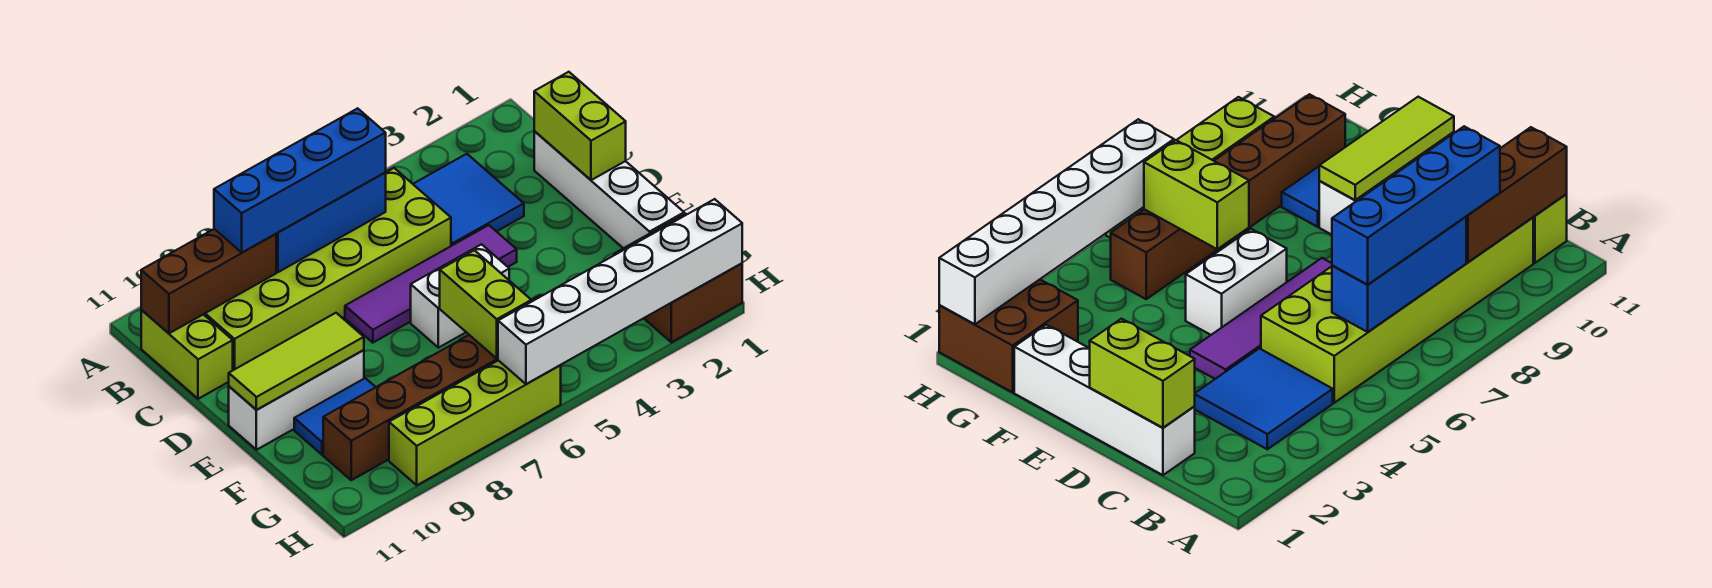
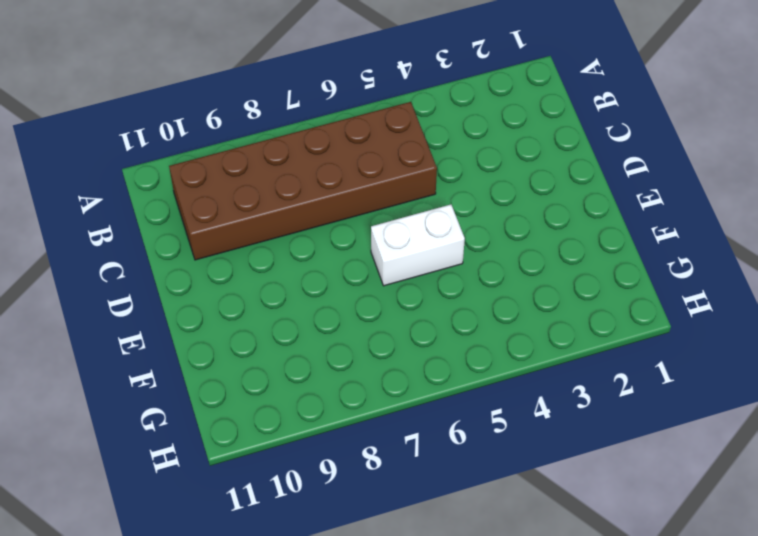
brown brick B5:C10 level 1 -> lime brick B5:C10 level 1
none -> blue tile B3:C4 level 1
none -> lime brick B11:C11 level 1
none -> white brick C1:F1 level 1

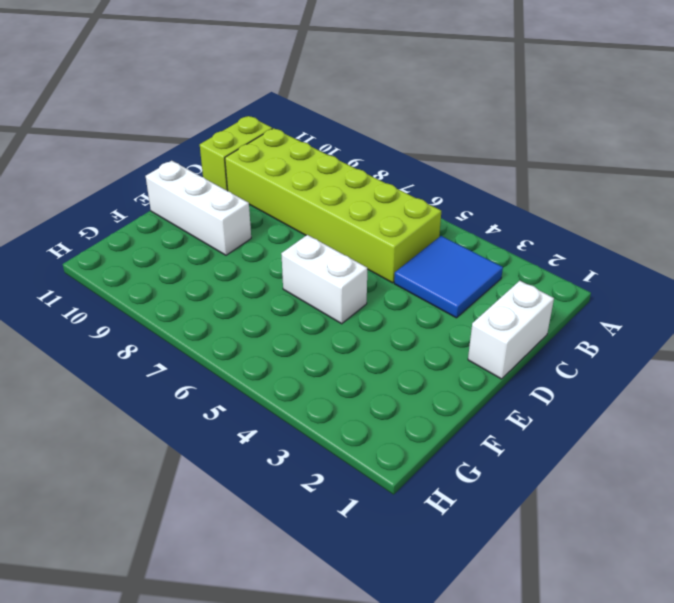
white brick C1:D1 level 1 -> white brick C1:F1 level 1
none -> purple tile D4:D7 level 1
none -> blue tile F9:F10 level 1
none -> brown brick G1:H2 level 1

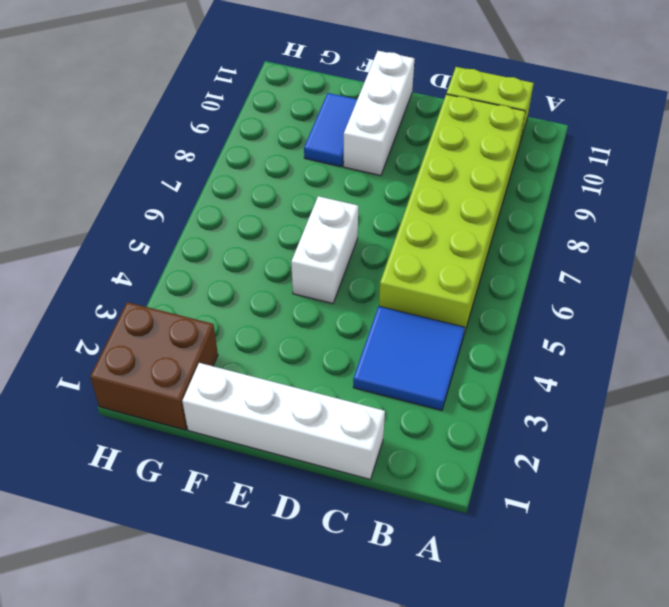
none -> purple tile D4:D7 level 1
none -> brown brick G5:G10 level 1
none -> lime brick H6:H9 level 1

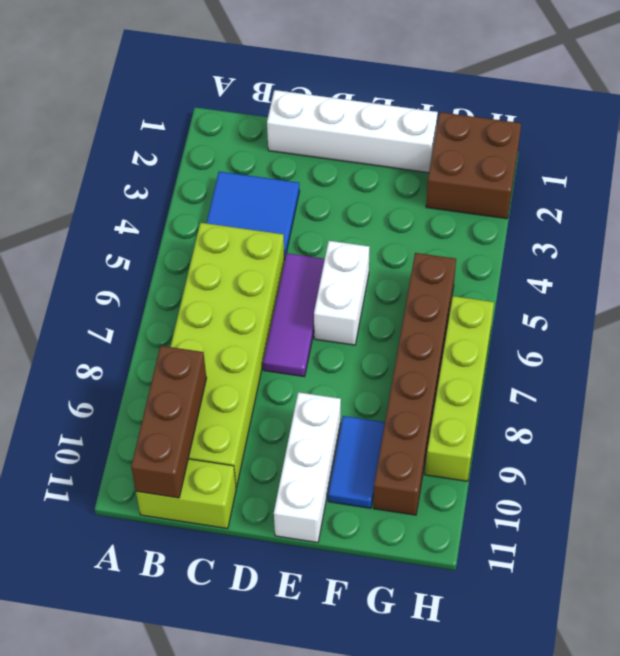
purple tile D5:D7 level 1 -> purple tile D4:D7 level 1
none -> blue brick B6:B8 level 2
none -> lime brick C1:D1 level 2
none -> lime tile E9:E11 level 2

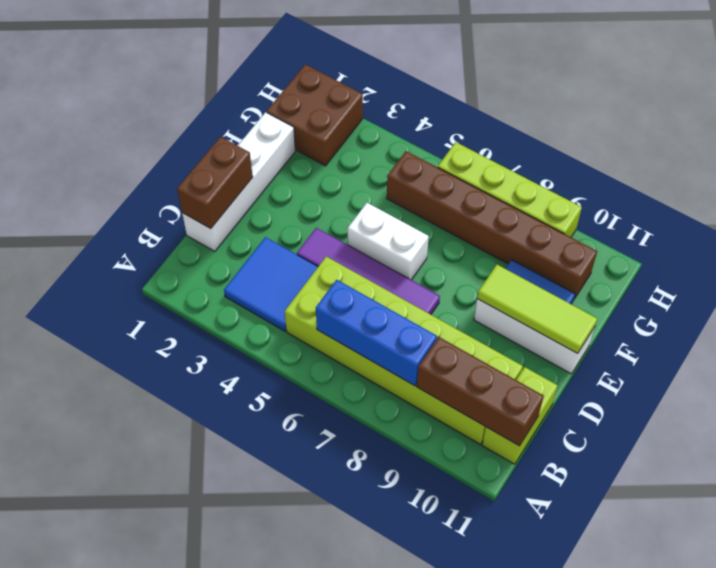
brown brick C1:D1 level 2 -> lime brick C1:D1 level 2
none -> lime brick F6:G6 level 2
none -> white brick H1:H6 level 2
none -> blue brick B6:B9 level 3

